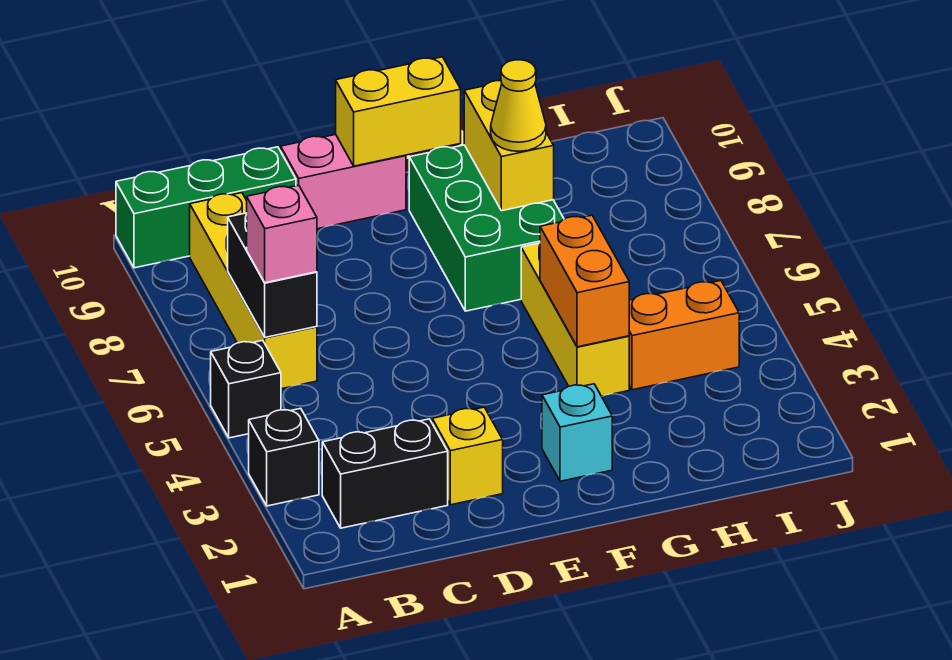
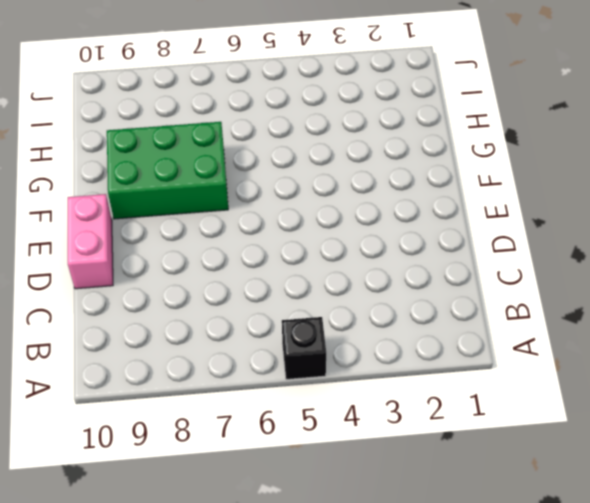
none -> black brick A3 level 1
none -> green brick A10:C10 level 1
none -> black brick B2:C2 level 1

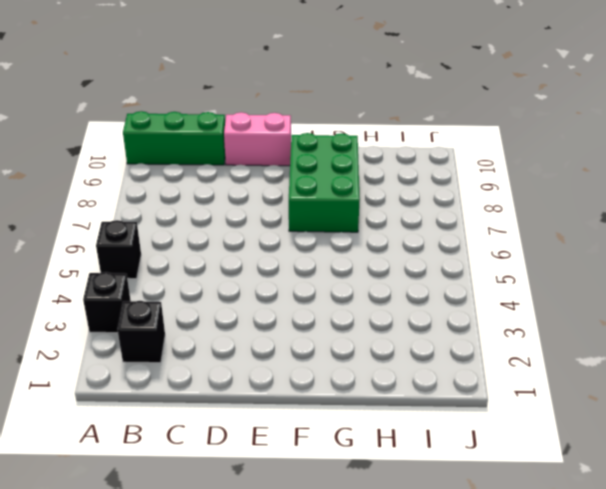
black brick B2 level 1 -> black brick B2:C2 level 1
none -> yellow brick B6:B9 level 1
none -> yellow brick D2 level 1
none -> cyan brick F2 level 1

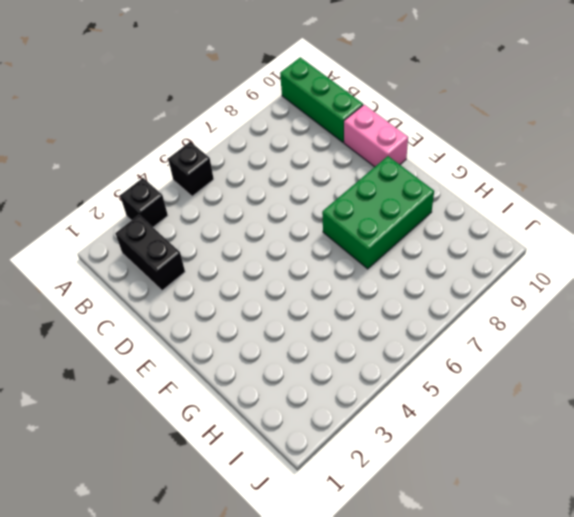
none -> yellow brick B6:B9 level 1
none -> yellow brick D2 level 1
none -> cyan brick F2 level 1

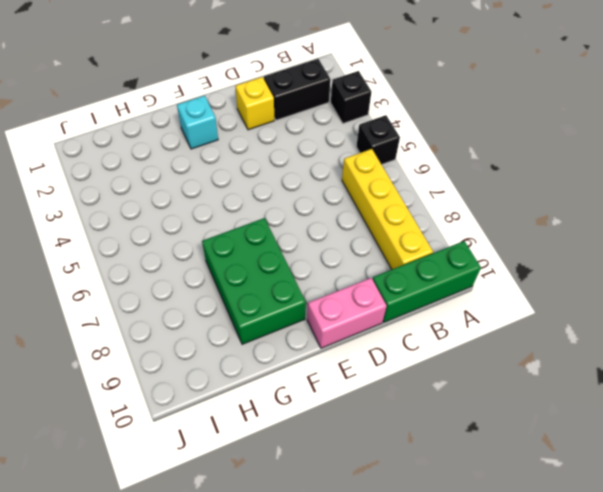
none -> yellow brick G4:G6 level 1
none -> orange brick H4:I4 level 1
none -> black brick B6:B7 level 2

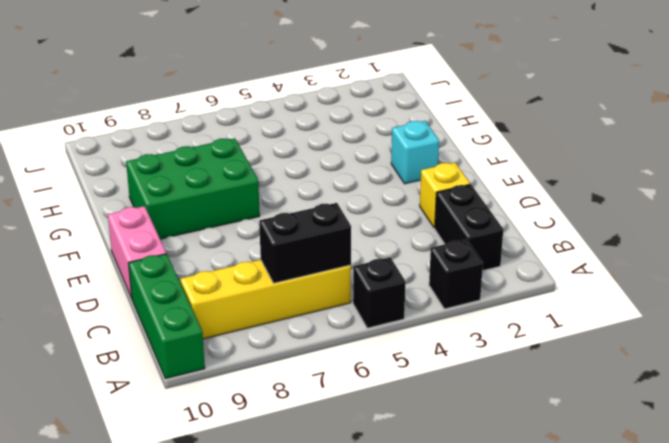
none -> yellow brick G4:G6 level 1
none -> orange brick H4:I4 level 1
none -> yellow brick E10:F10 level 2

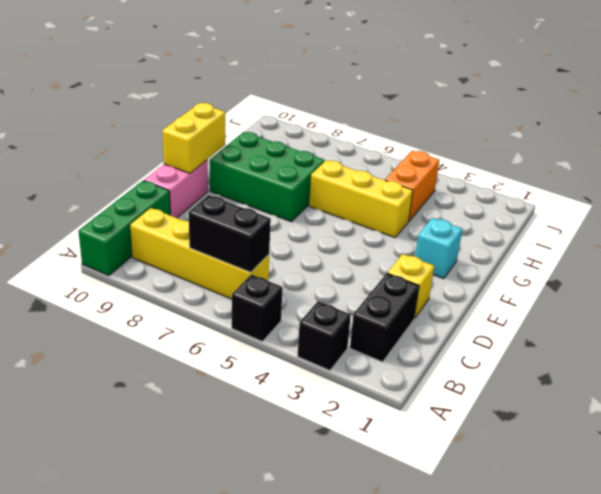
none -> orange brick G4:G5 level 2
none -> yellow brick G8:G9 level 2
none -> pink brick B6 level 3

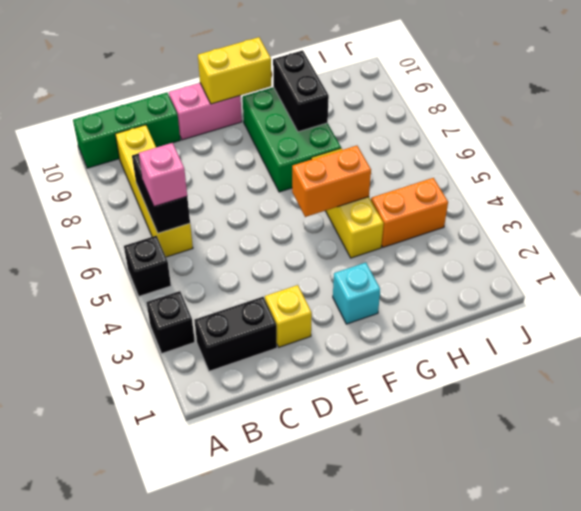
orange brick F5:G5 level 2 -> orange brick G4:G5 level 2
black brick G8:G9 level 2 -> yellow brick G8:G9 level 2
none -> yellow cone G8 level 3

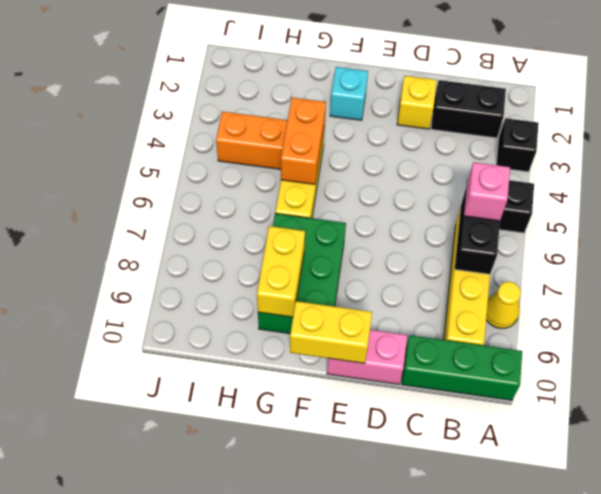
yellow cone A8 level 1 -> yellow cone G8 level 3

